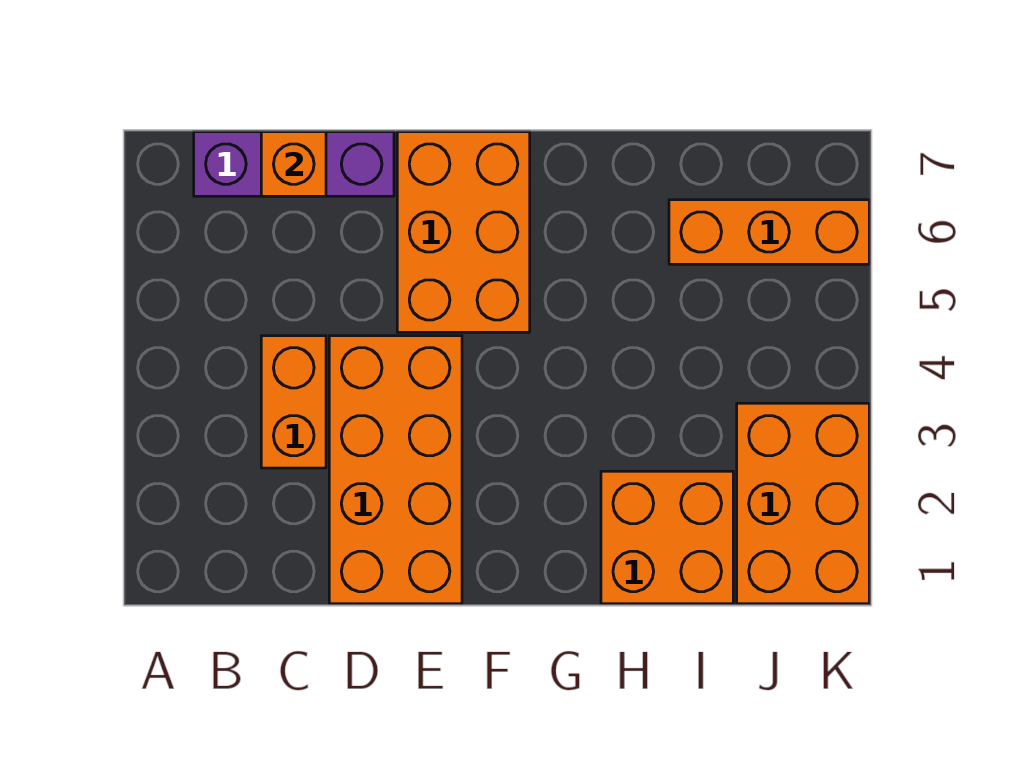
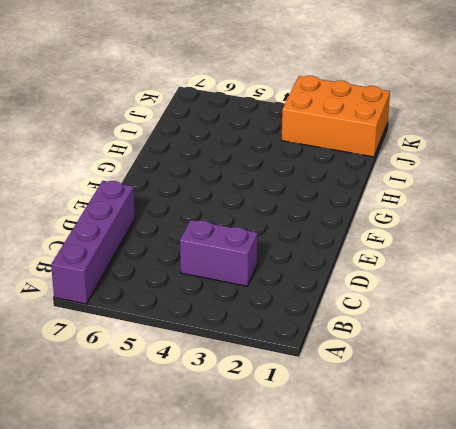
purple brick A7:D7 level 1 -> purple brick B7:D7 level 1
purple brick C3:C4 level 1 -> orange brick C3:C4 level 1
none -> orange brick D1:E4 level 1
none -> orange brick E5:F7 level 1

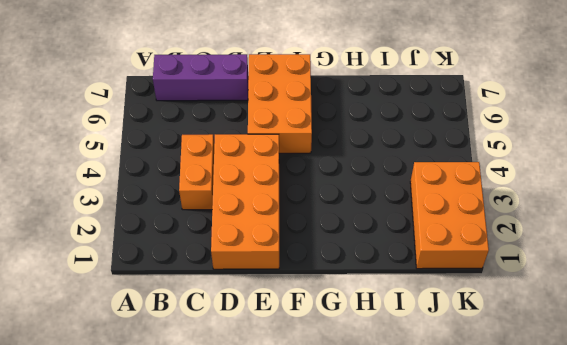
none -> orange brick H1:I2 level 1
none -> orange brick I6:K6 level 1

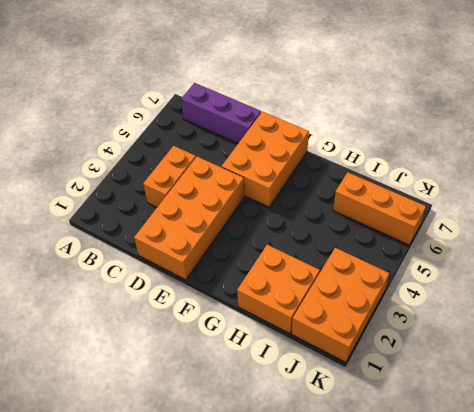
none -> orange brick C7 level 2

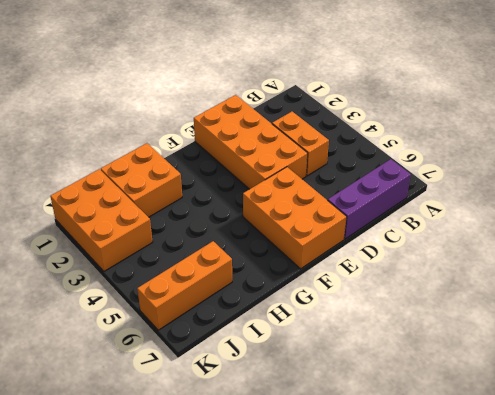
none -> orange brick C7 level 2

